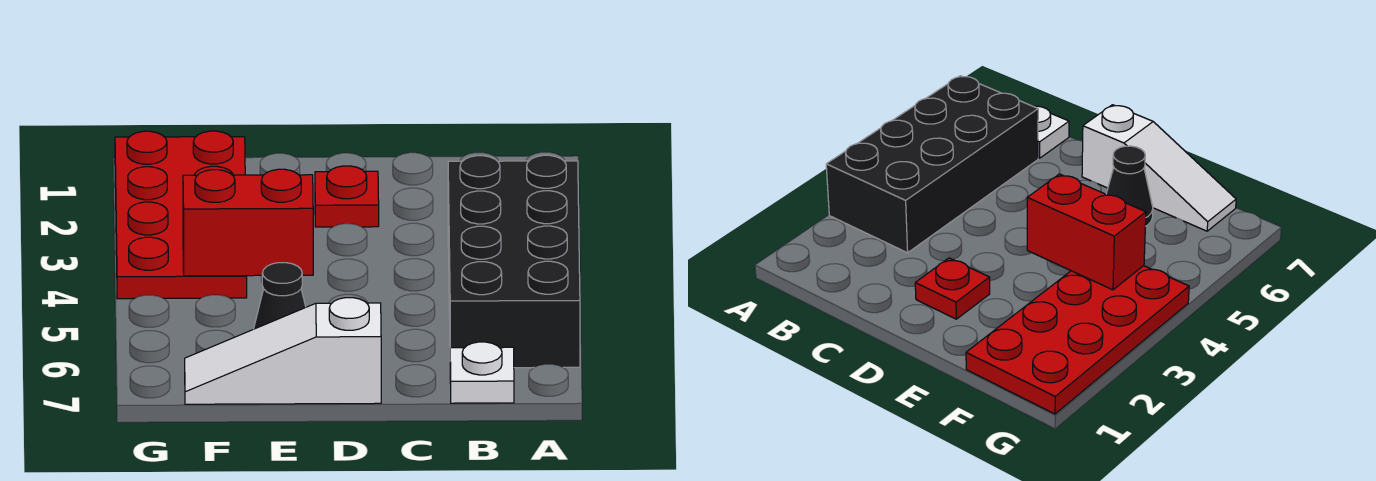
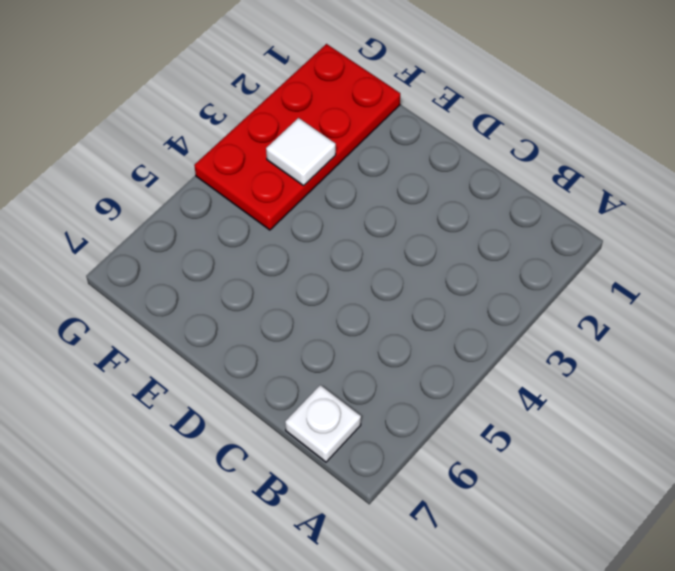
white tile F3 level 2 -> none
none -> black brick A3:B6 level 1
none -> red plate D2 level 1

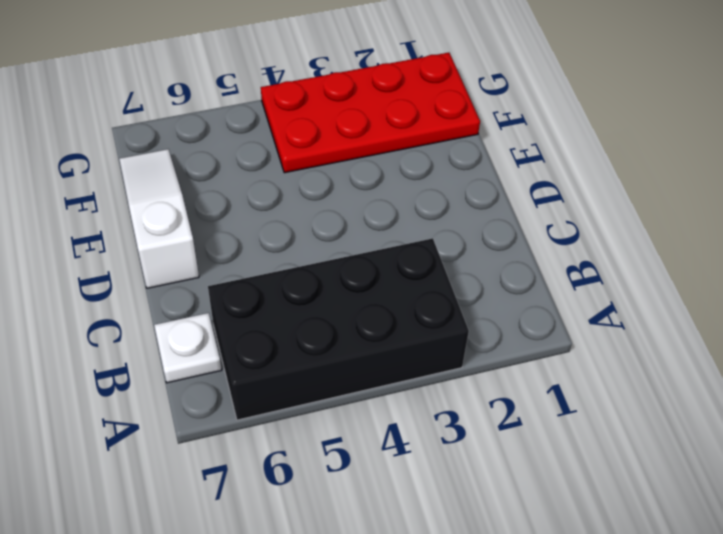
none -> red plate D2 level 1
none -> black cone E6 level 1

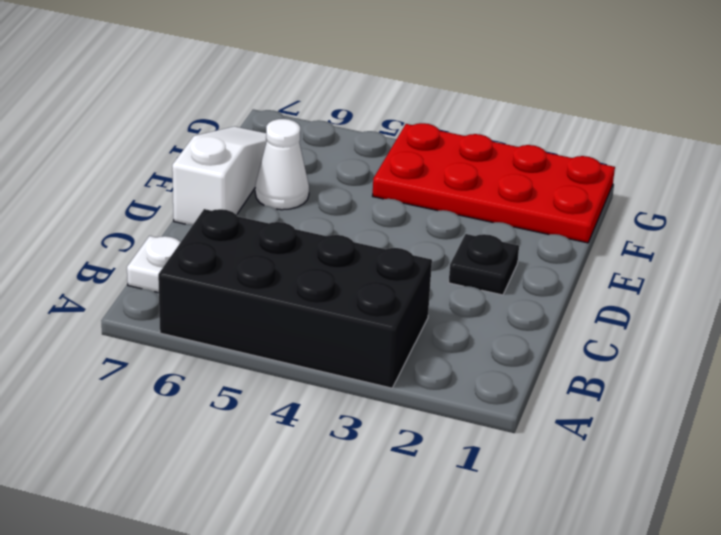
black plate D2 level 1 -> red plate D2 level 1
white cone E6 level 1 -> black cone E6 level 1
none -> red brick E4:F4 level 2

